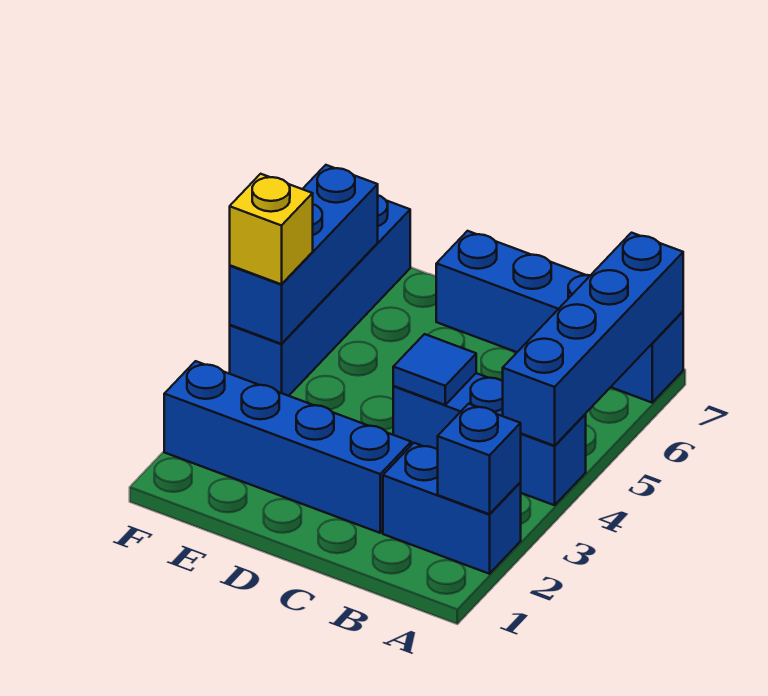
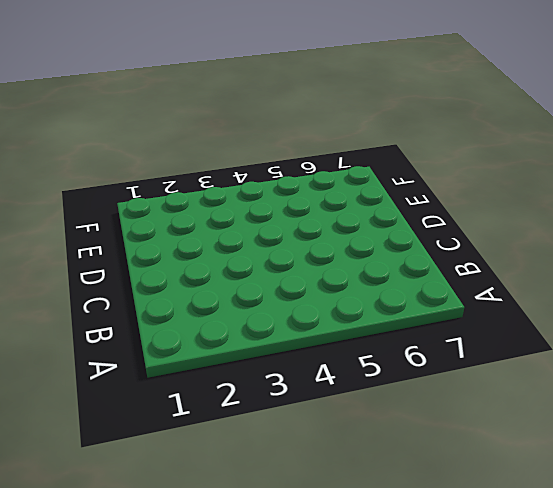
none -> blue brick A2:B2 level 1
none -> blue brick A4:C4 level 1

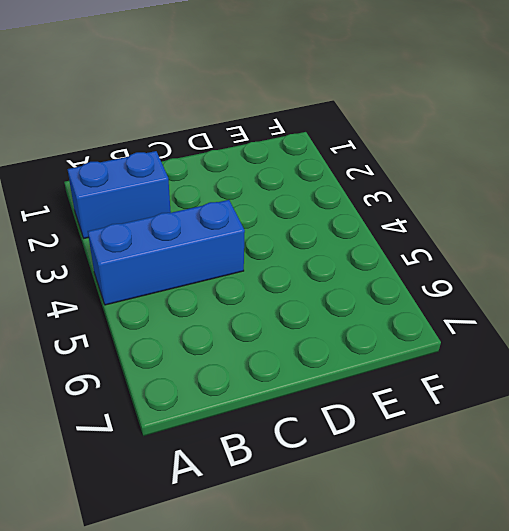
none -> blue brick A7:D7 level 1
none -> blue brick C2:F2 level 1

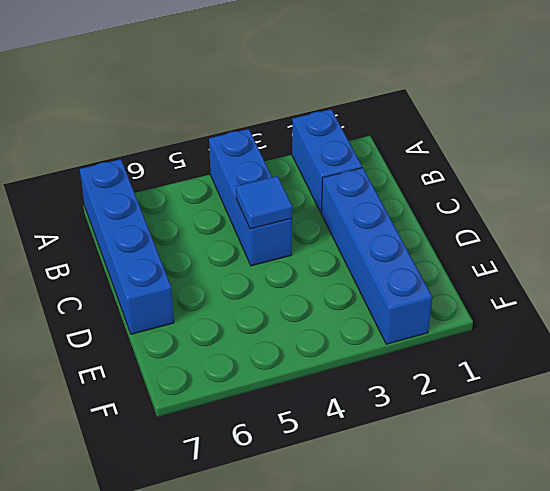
none -> blue brick F4:F7 level 1
none -> blue brick A2 level 2

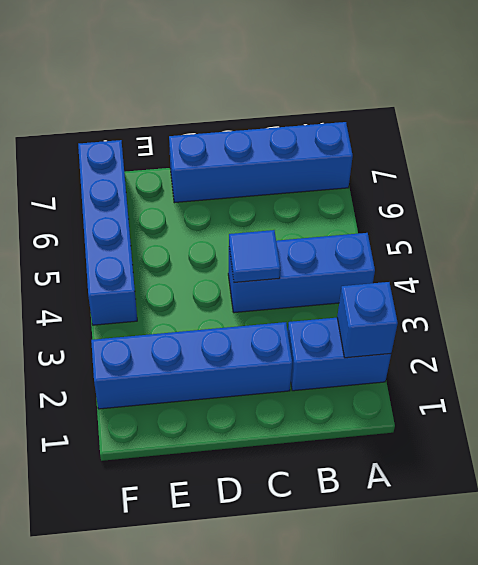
none -> blue brick A4:A7 level 2
none -> blue brick F4:F6 level 2

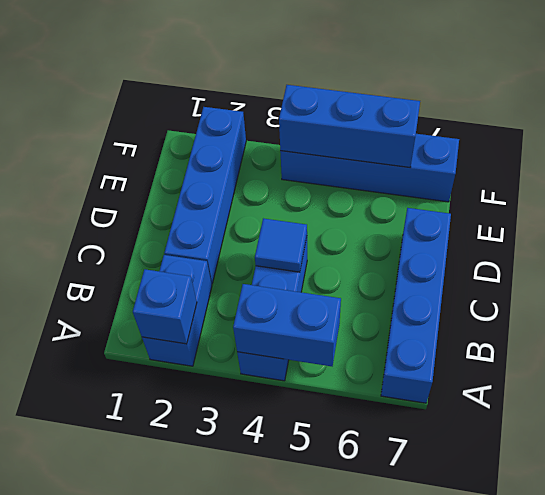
blue brick A4:A5 level 2 -> blue brick A4:A7 level 2
none -> yellow brick F4 level 3

